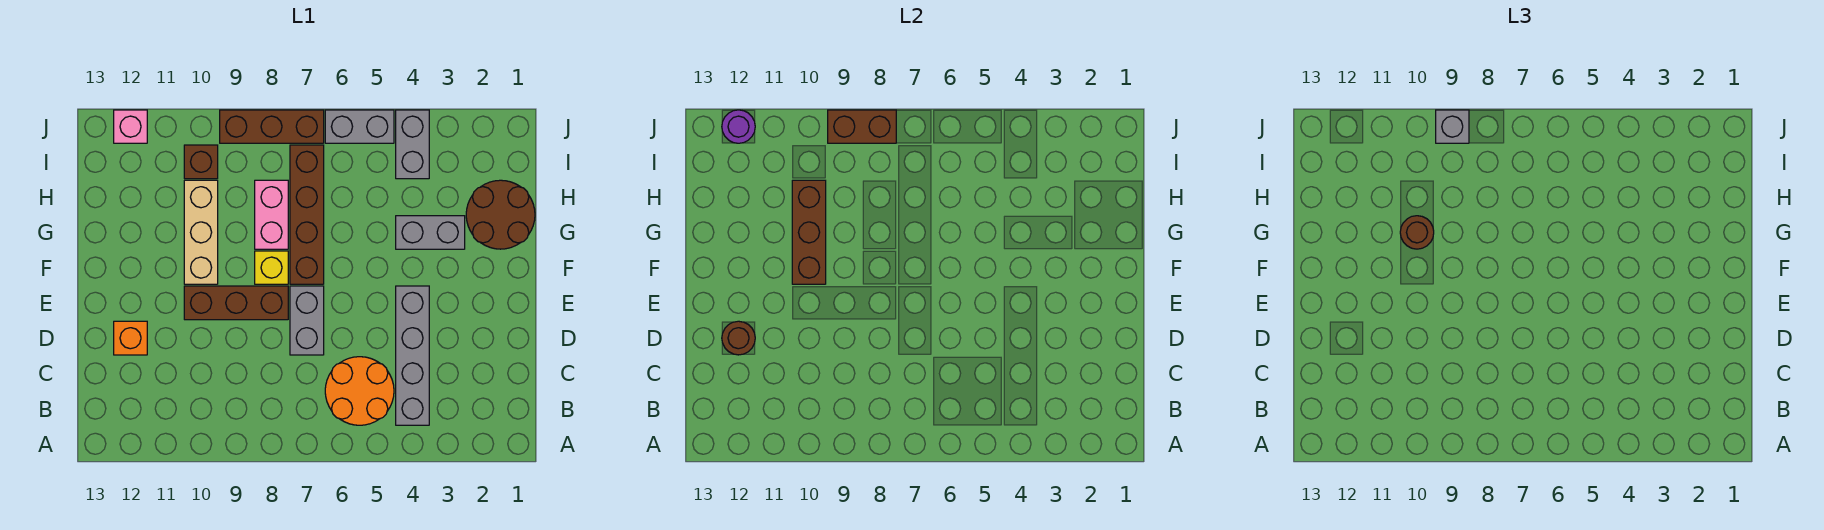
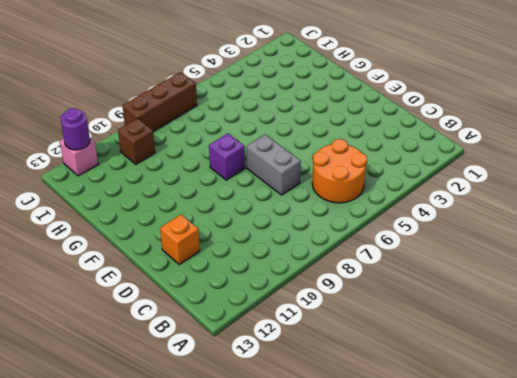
purple brick F8 level 1 -> yellow brick F8 level 1
none -> grey brick B4:E4 level 1
none -> brown brick E8:E10 level 1
none -> brown brick F7:I7 level 1

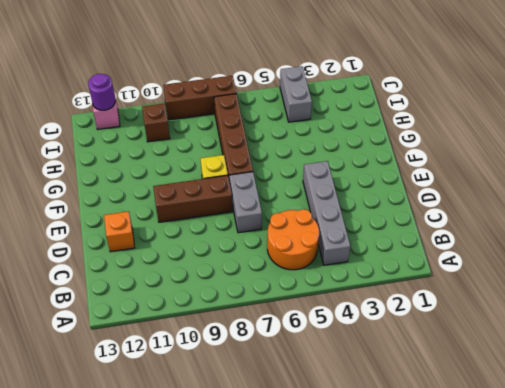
none -> tan brick F10:H10 level 1
none -> brown round brick G1:H2 level 1
none -> grey brick G3:G4 level 1

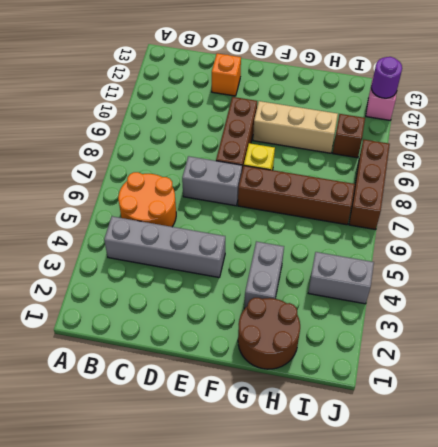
none -> pink brick G8:H8 level 1
none -> grey brick J5:J6 level 1
none -> brown round brick D12 level 2

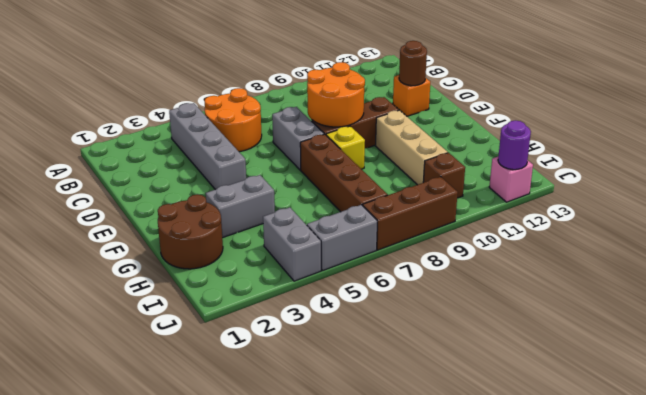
orange round brick D8:E9 level 2 -> none
none -> pink brick G8:H8 level 1
none -> brown brick F10:H10 level 2
none -> brown brick J8:J9 level 2

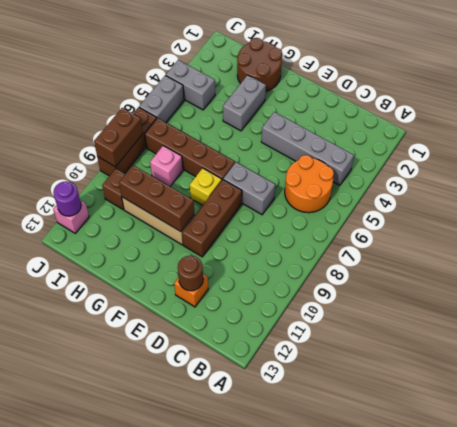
pink brick H8 level 1 -> pink brick G8:H8 level 1
none -> brown round brick G10 level 3
none -> grey brick J9 level 3

